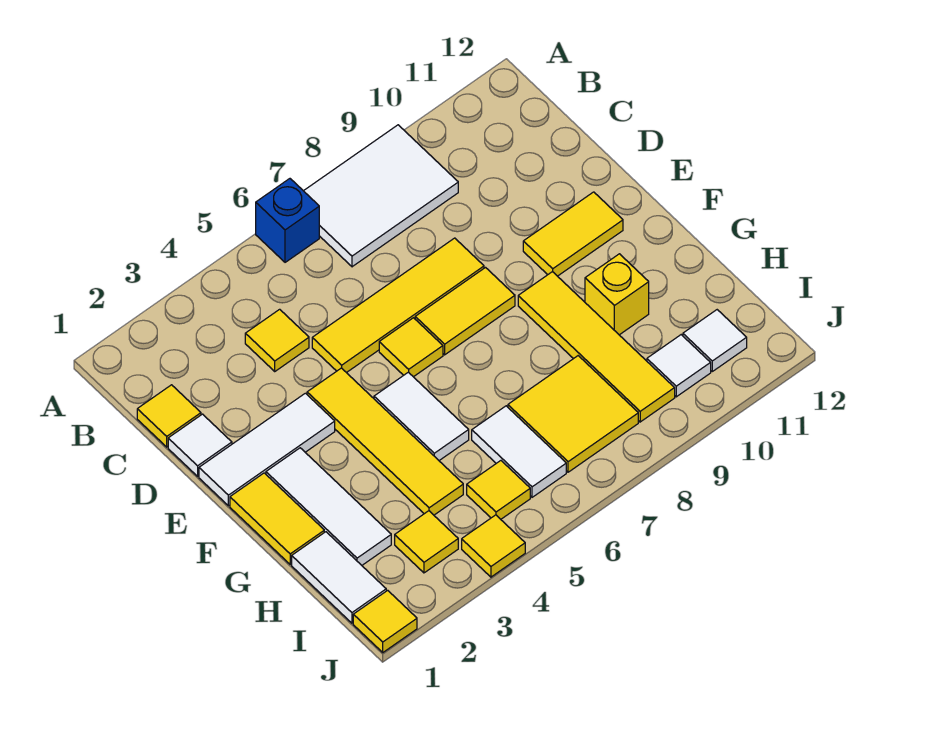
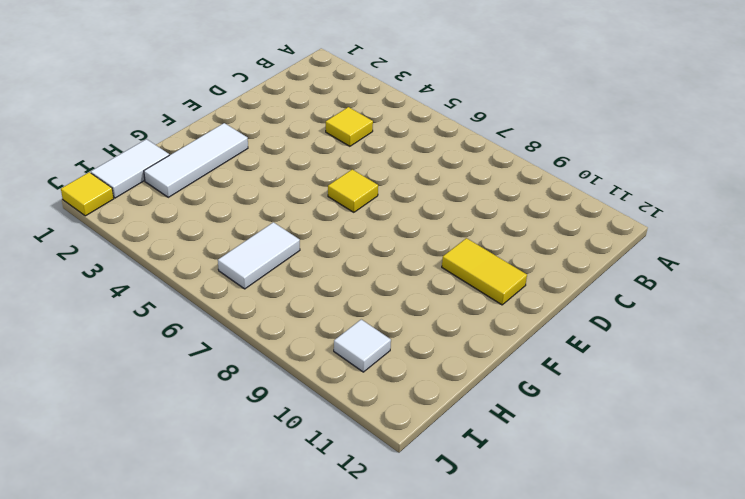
none -> blue brick A6 level 1
none -> white tile A7:B9 level 1
none -> yellow tile C1 level 1

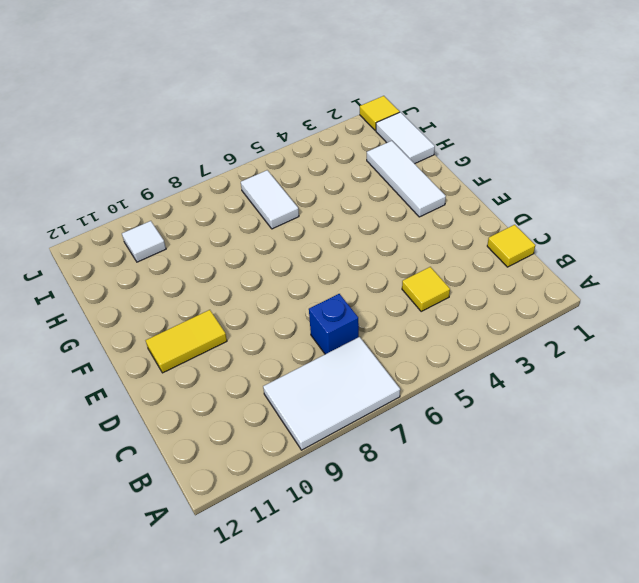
blue brick C7 level 1 -> blue brick A6 level 1
none -> white tile D1 level 1
none -> yellow tile D5:D8 level 1
none -> white tile E1:E3 level 1

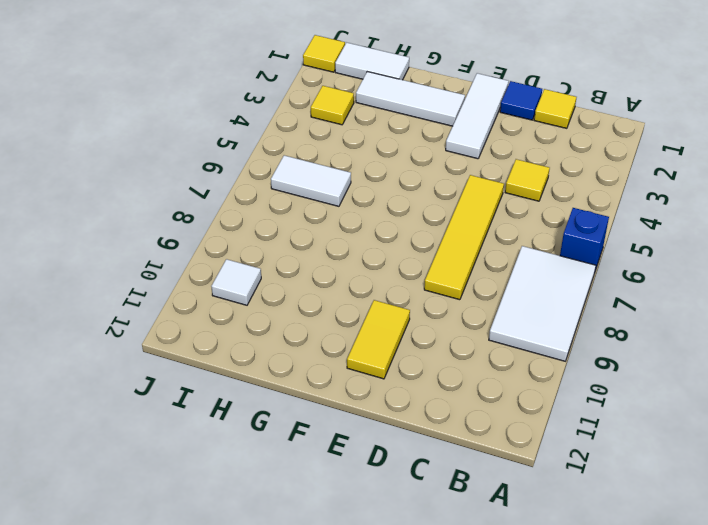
blue tile D1 level 1 -> white tile D1 level 1
none -> yellow tile E4:H4 level 1
none -> yellow tile E6 level 1
none -> yellow tile E7:E8 level 1

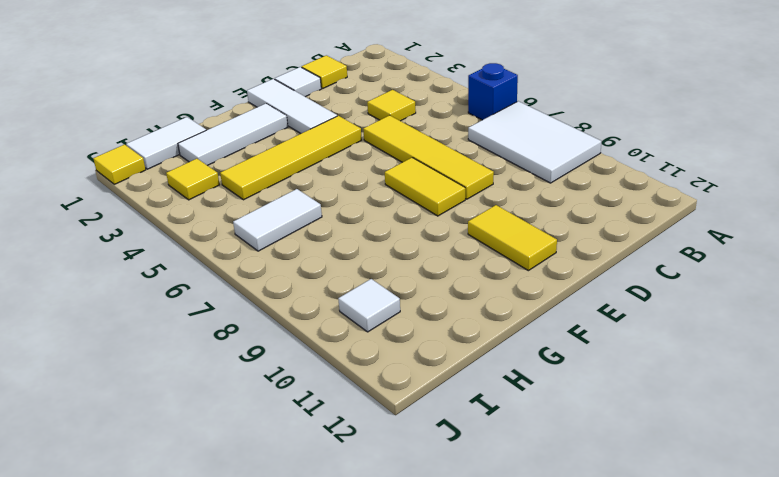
none -> yellow tile E6 level 1
none -> yellow tile F1:G1 level 1
none -> white tile F5:G5 level 1

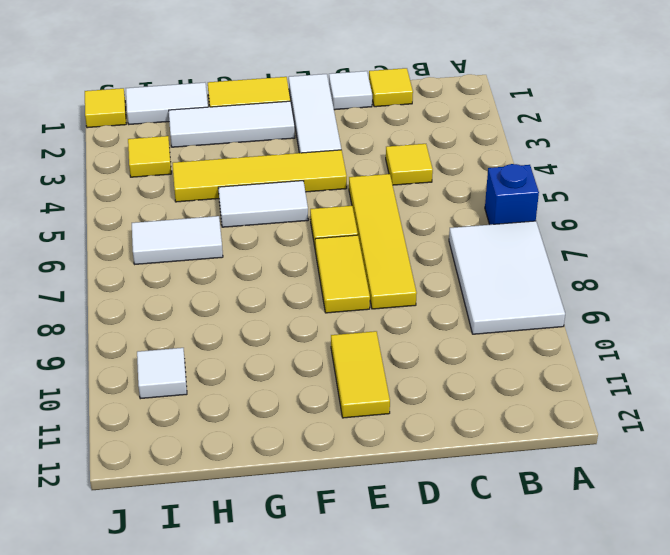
none -> yellow tile F9:I9 level 1
none -> yellow brick G10 level 1
none -> yellow tile H7:I8 level 1

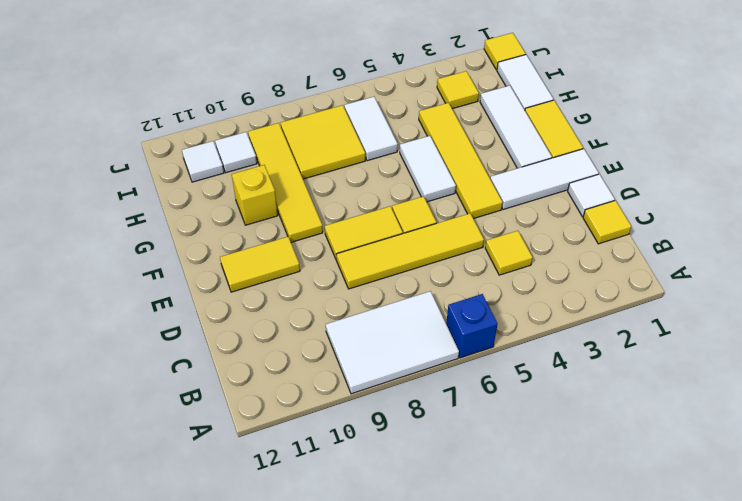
none -> yellow tile I5 level 1
none -> yellow tile J4 level 1

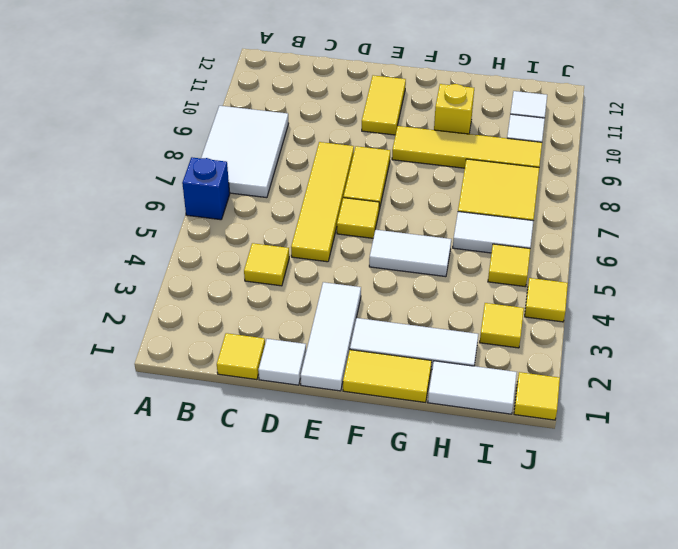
none -> yellow tile E4:H4 level 1

